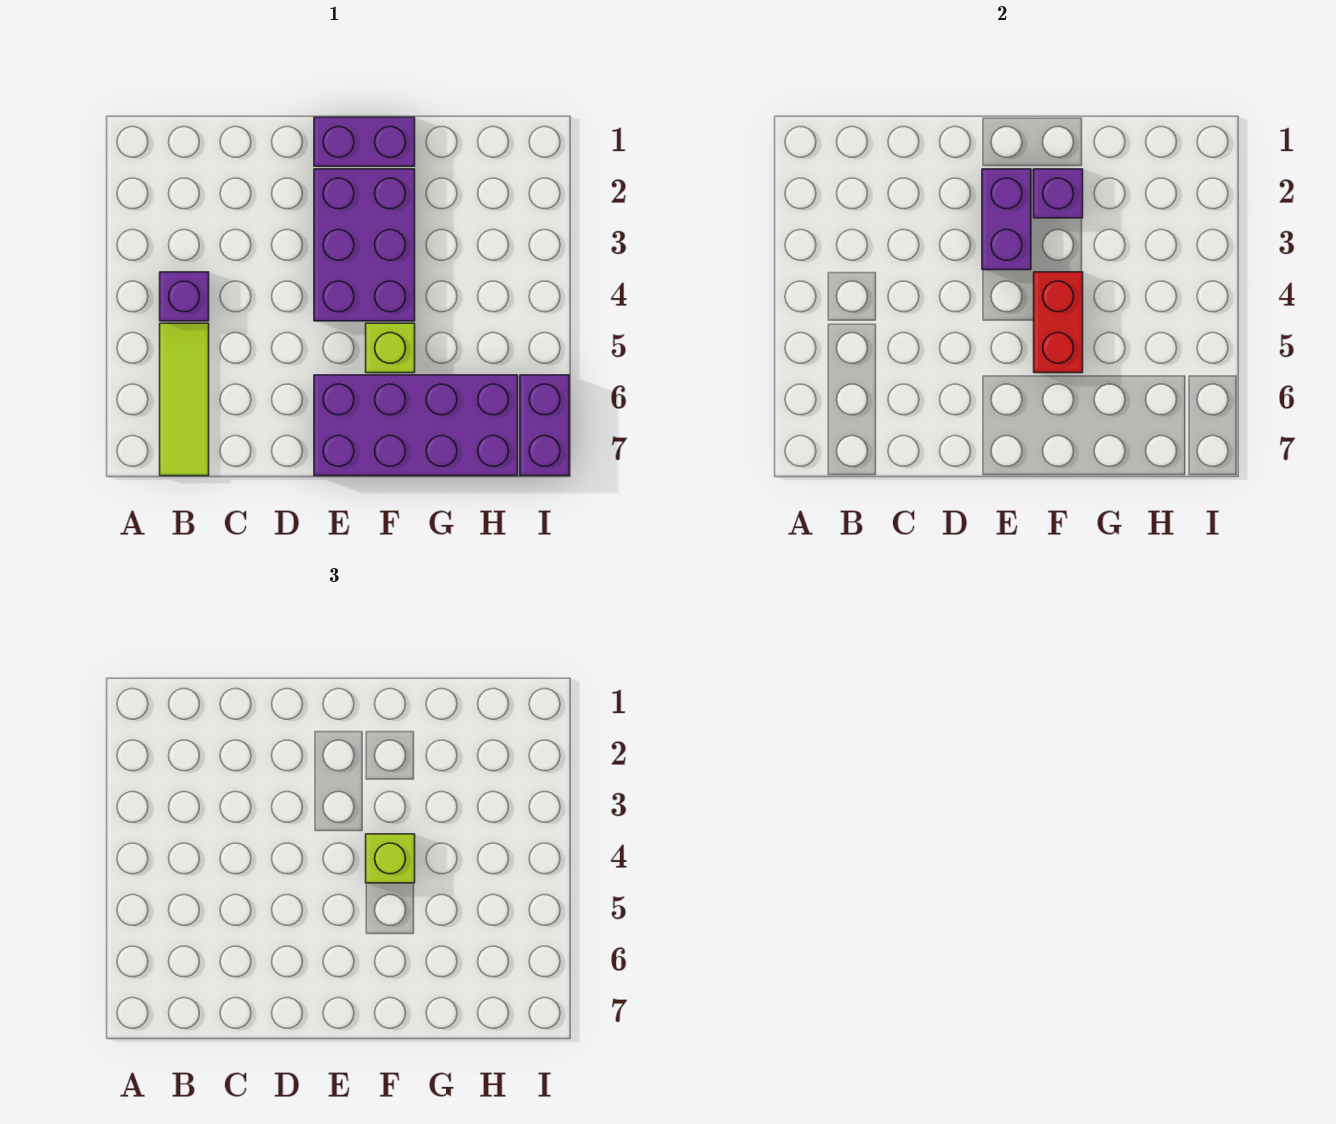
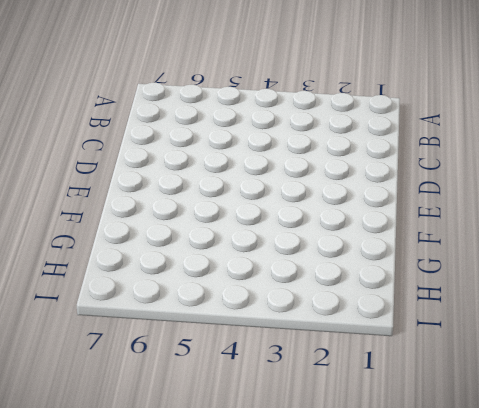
none -> purple brick B4 level 1
none -> lime tile B5:B7 level 1

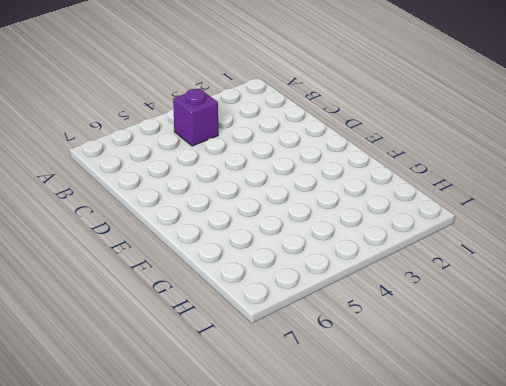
none -> lime tile B5:B7 level 1
none -> purple brick E1:F1 level 1

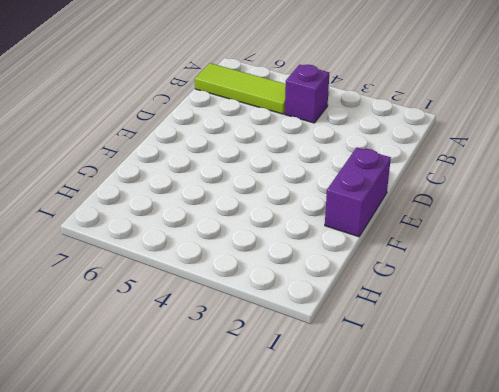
none -> purple brick E2:F4 level 1
none -> purple brick E6:H7 level 1

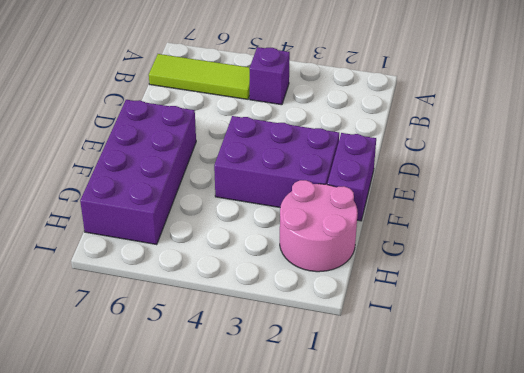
pink round brick G1:H2 level 1 -> none
none -> lime brick F5 level 1
none -> purple brick I6:I7 level 1

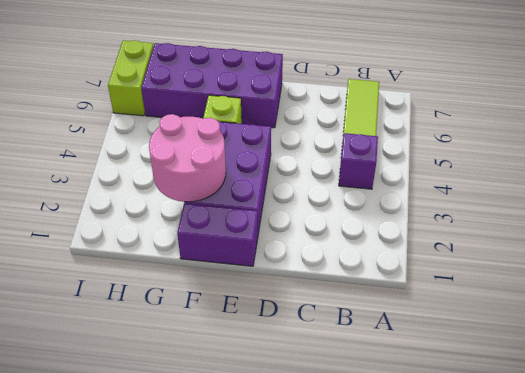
pink round brick F2:G3 level 2 -> purple brick F2 level 2
lime brick I6:I7 level 1 -> purple brick I6:I7 level 1
none -> purple brick E2:E3 level 2
none -> red brick F4:F5 level 2

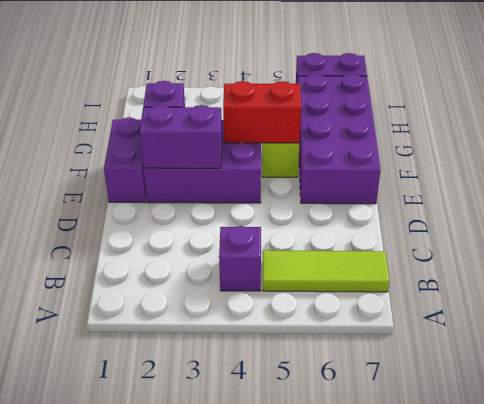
none -> lime brick F4 level 3

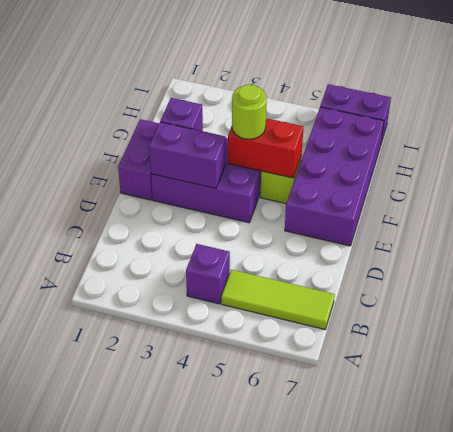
lime round brick F4 level 3 -> lime brick F4 level 3

